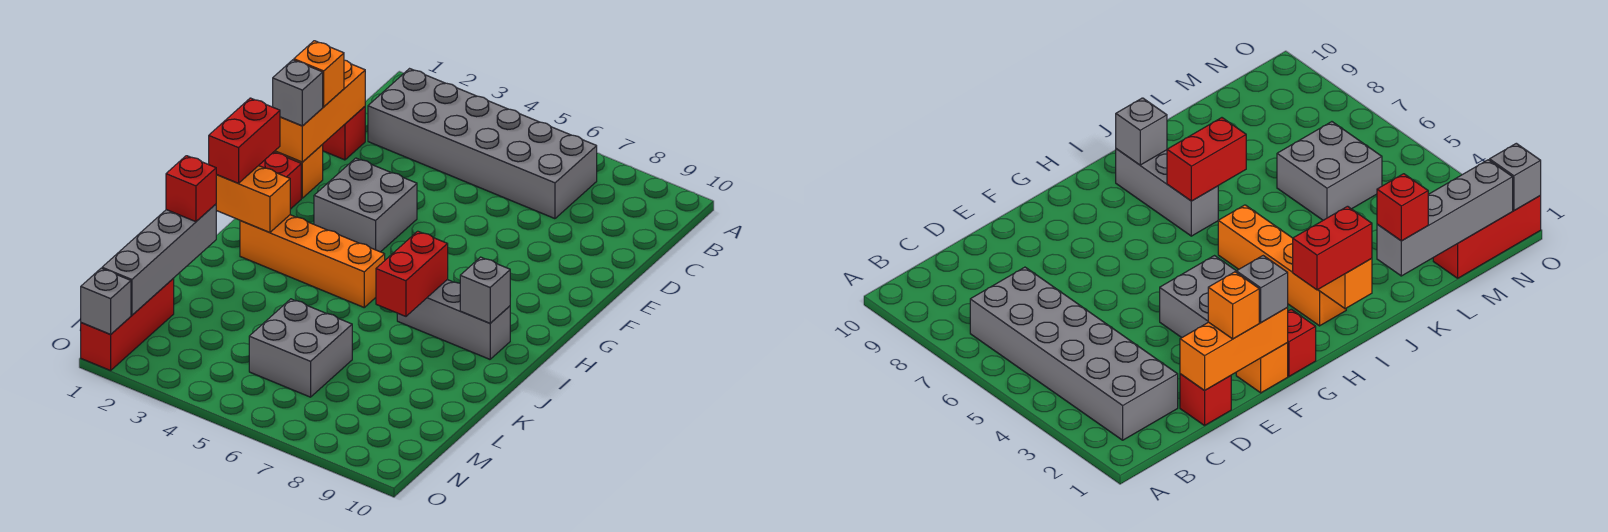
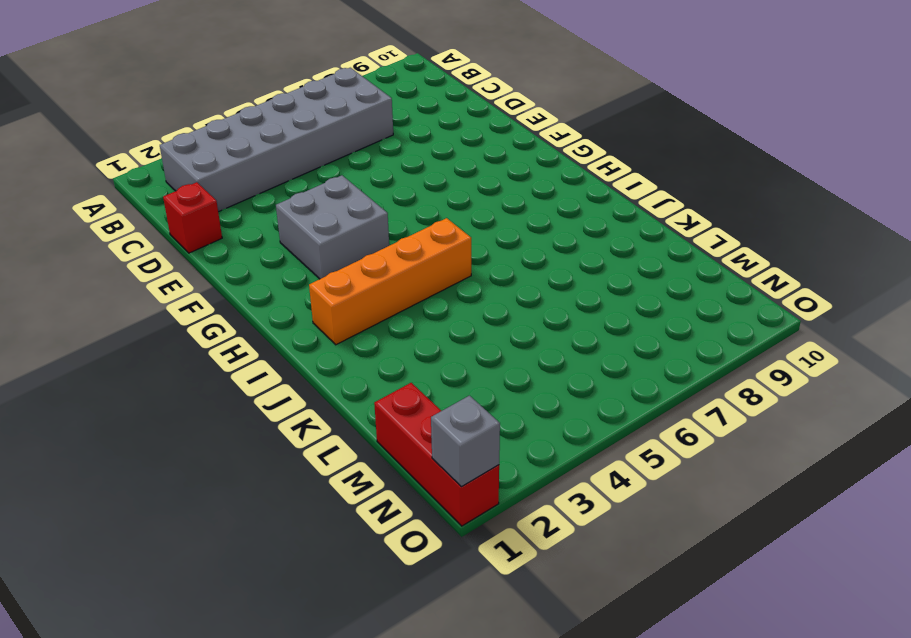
none -> orange brick F1 level 1
none -> red brick G1 level 1
none -> grey brick I7:I9 level 1

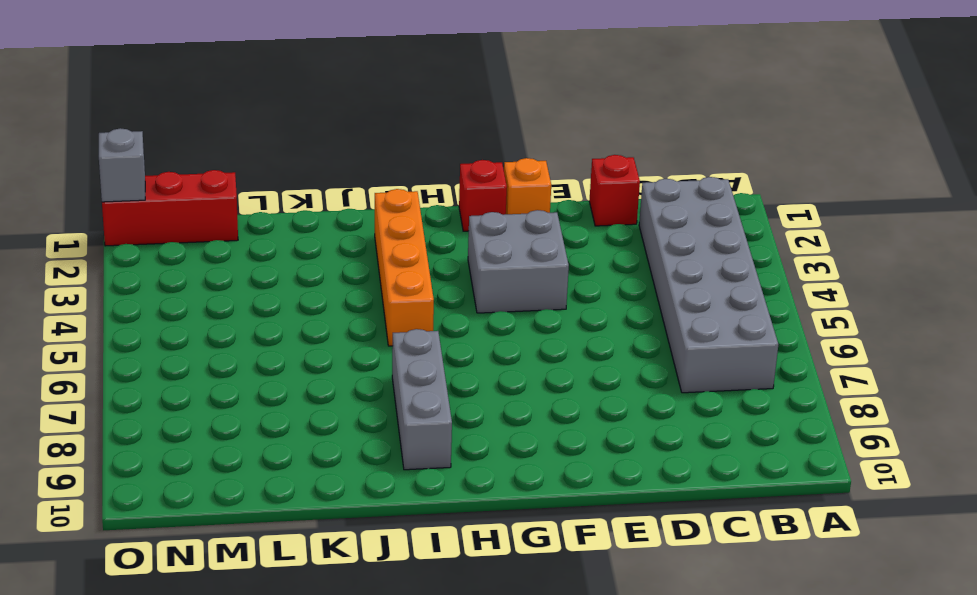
none -> grey brick L5:M6 level 1
none -> orange brick D1:F1 level 2
none -> orange brick I1:I2 level 2

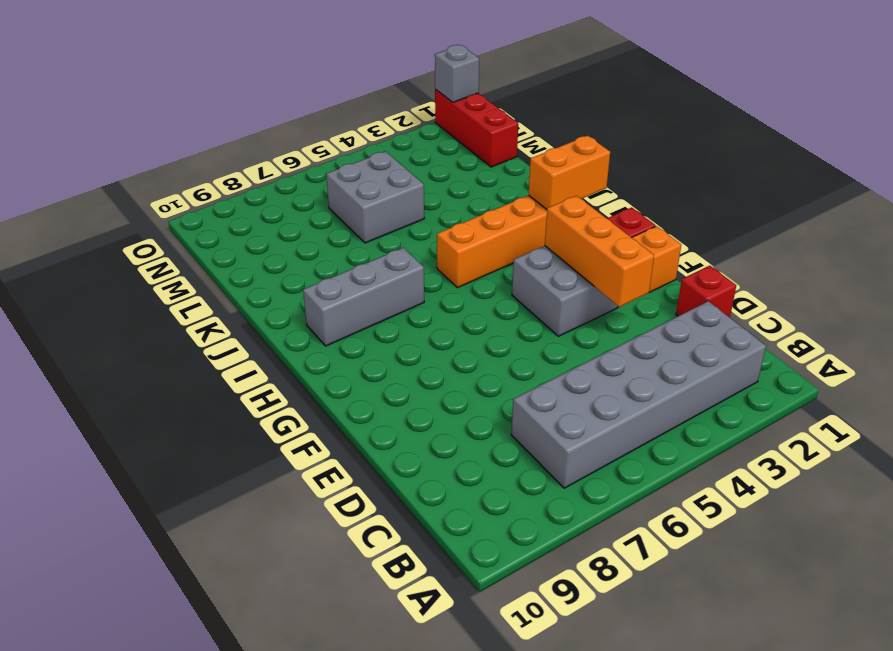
orange brick E3:G3 level 2 -> orange brick D1:F1 level 2
none -> red brick I7:J7 level 2
none -> grey brick I9 level 2
none -> grey brick K1:N1 level 2

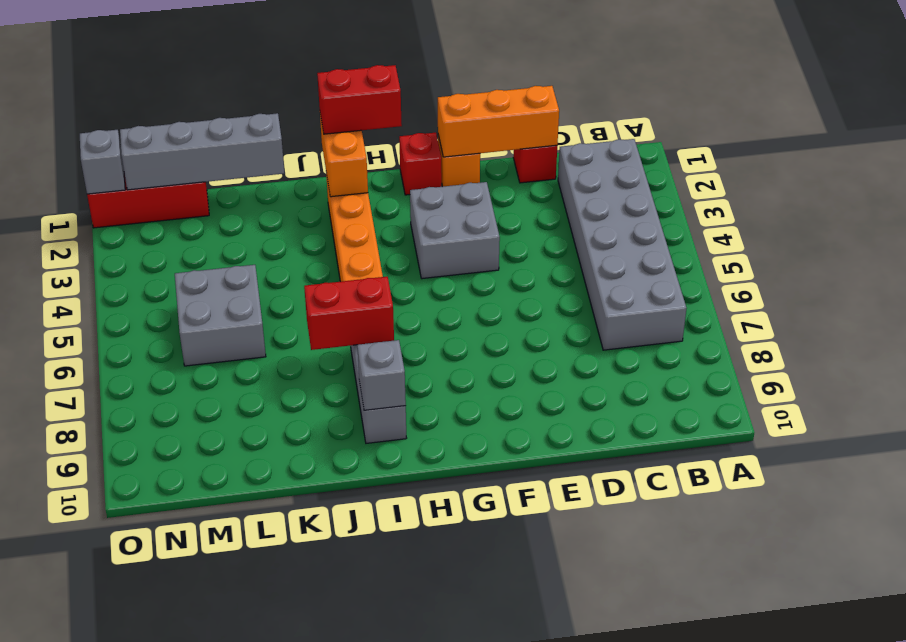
none -> orange brick E1 level 3
none -> grey brick F1 level 3
none -> red brick K1 level 3

